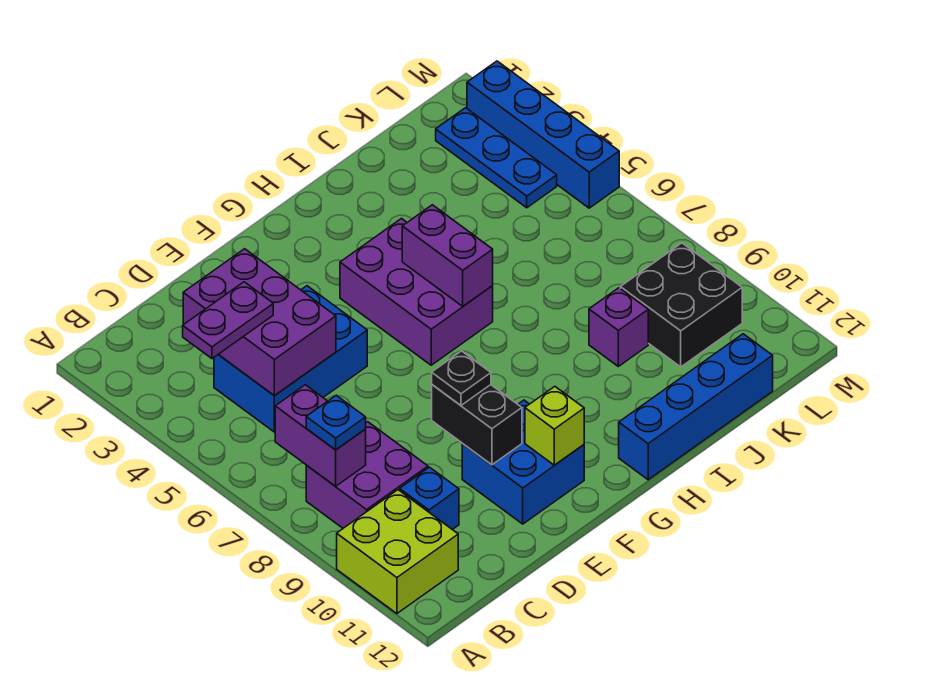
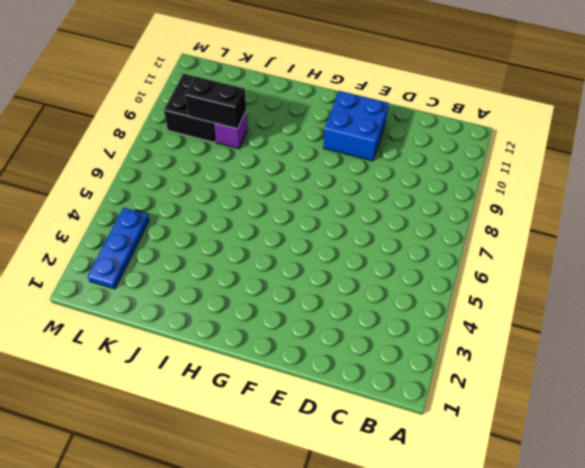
black brick J9:K9 level 2 -> black brick E9:E10 level 2
none -> lime brick A10:B11 level 1
none -> purple brick B8:C9 level 1
none -> blue brick C4:E5 level 1

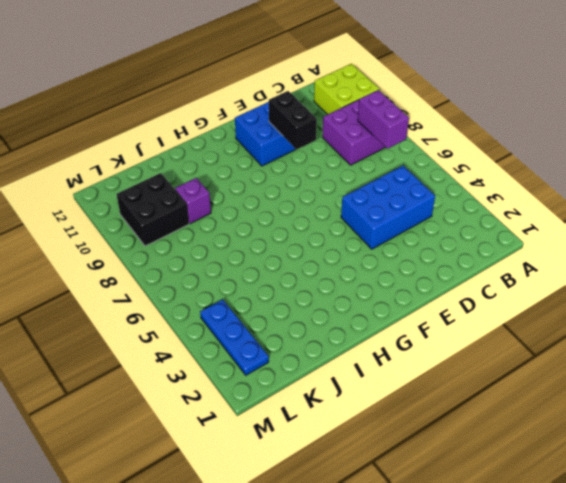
none -> blue brick C10 level 1
none -> purple brick G4:H6 level 1
none -> blue brick H12:K12 level 1

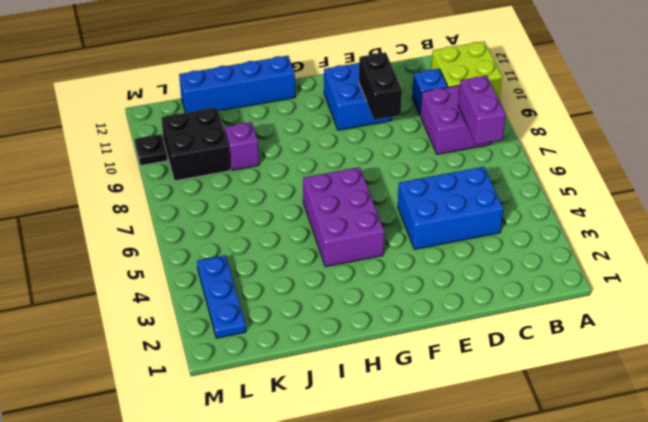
black plate M10 level 1 -> black plate E9 level 3
none -> blue brick M2:M5 level 1
none -> purple brick C3:D5 level 2
none -> lime brick F11 level 2

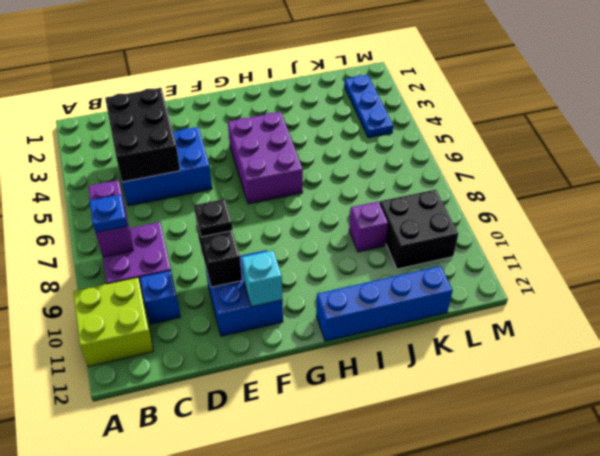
black brick C3:D5 level 2 -> purple brick C3:D5 level 2
cyan brick F11 level 2 -> lime brick F11 level 2
none -> blue brick M2:M5 level 1
none -> purple brick H5:H6 level 2
none -> purple plate B4:C4 level 3

